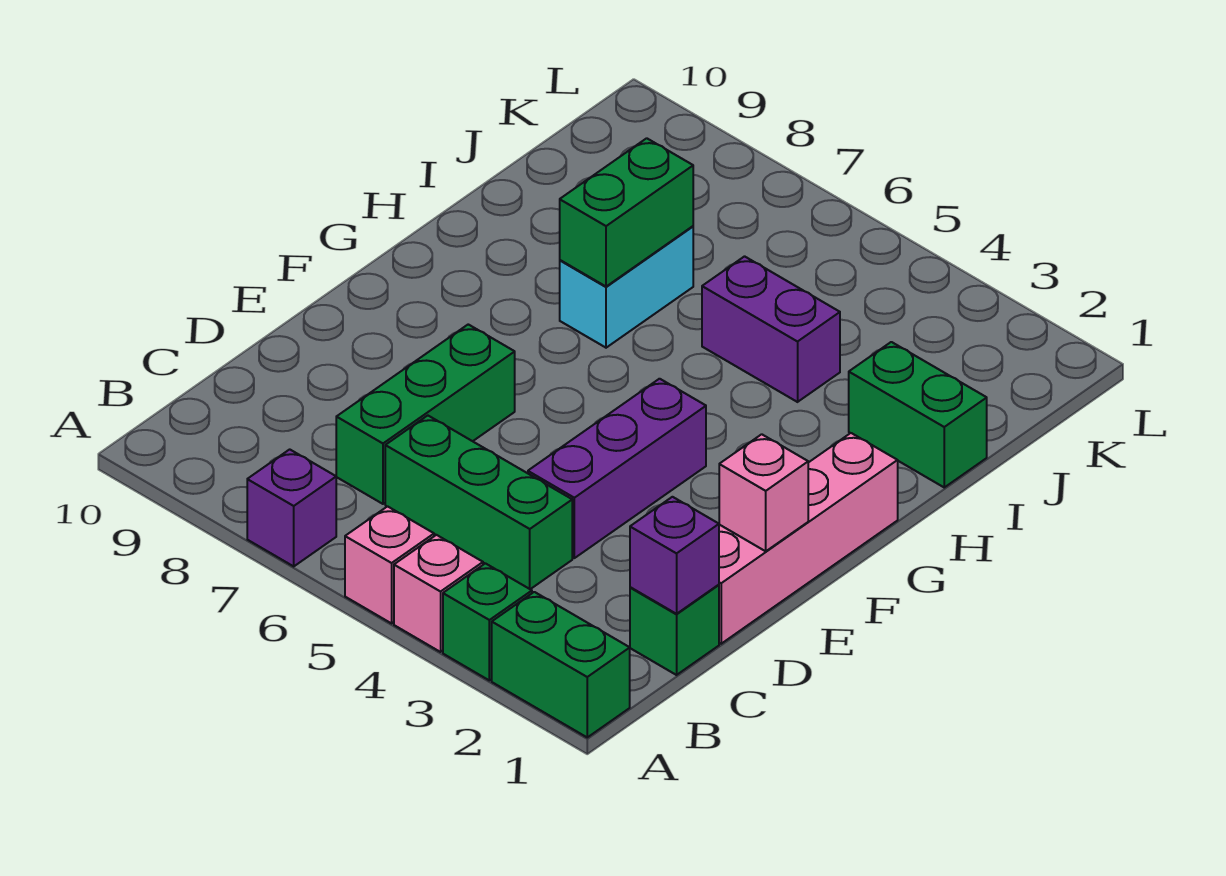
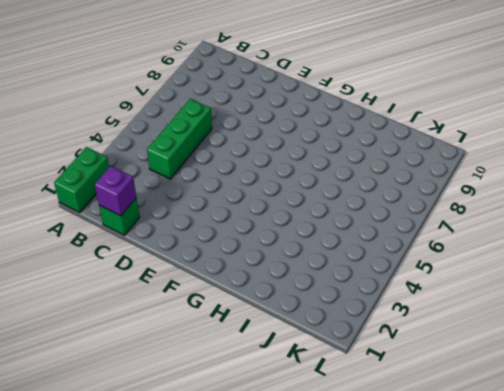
none -> green brick A3 level 1
none -> pink brick A4 level 1
none -> pink brick A5 level 1

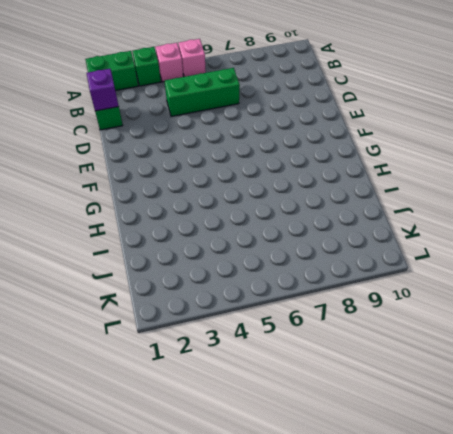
none -> purple brick A7 level 1
none -> green brick C7:E7 level 1
none -> pink brick D1:G1 level 1

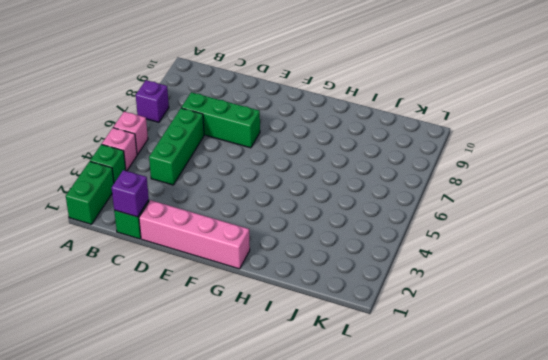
none -> purple brick D4:F4 level 1
none -> cyan brick H7:I7 level 1
none -> green brick I1:I2 level 1

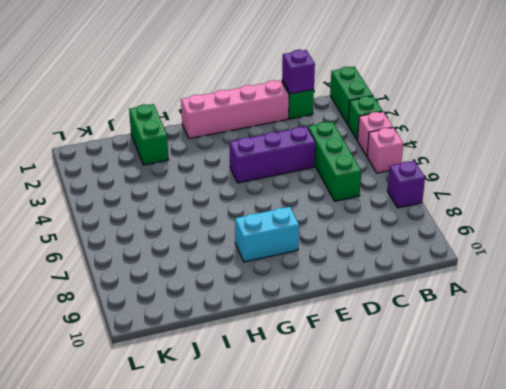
cyan brick F8:G8 level 1 -> cyan brick H7:I7 level 1
none -> green brick C7:E7 level 1
none -> purple brick I4:I5 level 1
none -> pink brick E1 level 2

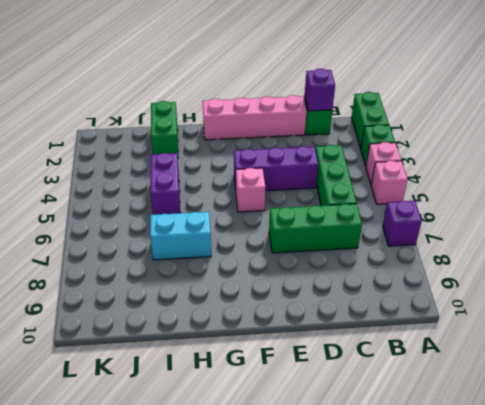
pink brick F5 level 1 -> pink brick E1 level 2
none -> green brick H7:I7 level 2

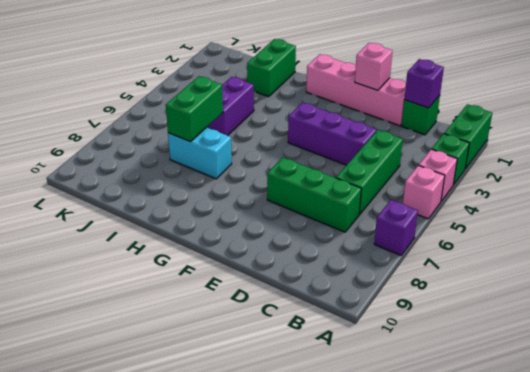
green brick I6:I7 level 2 -> green brick H7:I7 level 2

